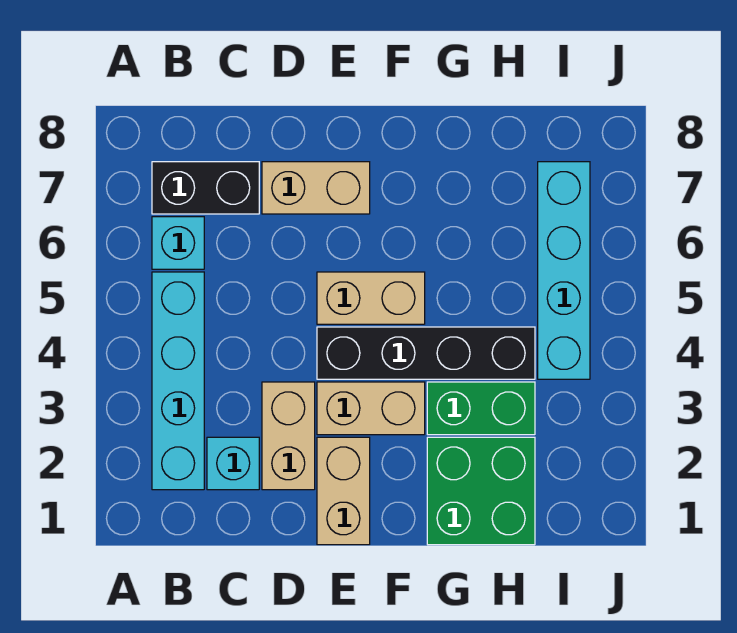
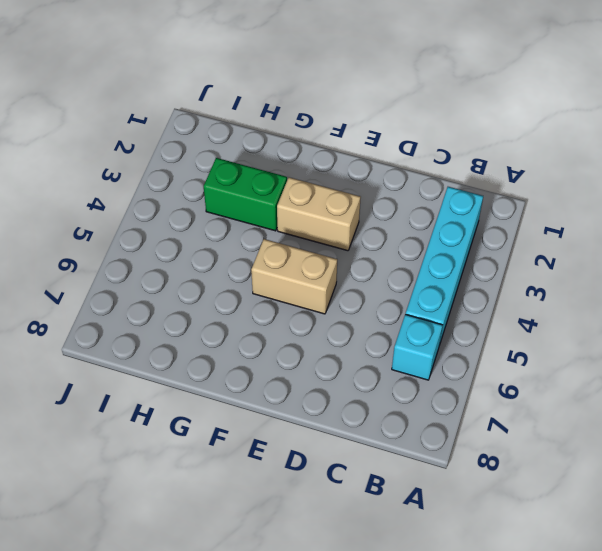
none -> black brick B7:C7 level 1
none -> cyan brick C2 level 1
none -> tan brick D2:D3 level 1

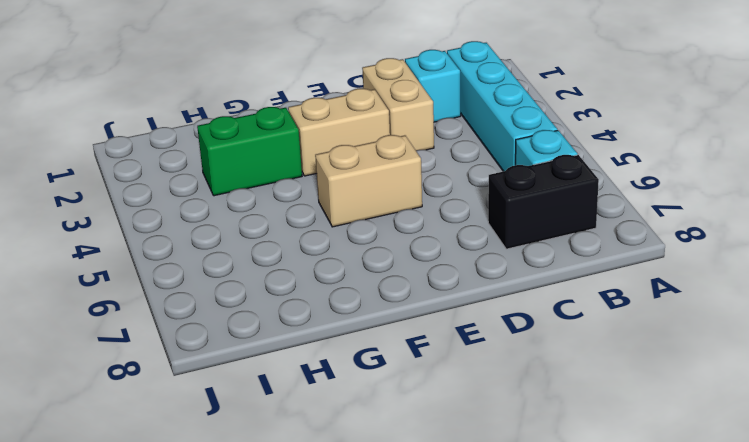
none -> tan brick D7:E7 level 1
none -> tan brick E1:E2 level 1
none -> black brick E4:H4 level 1

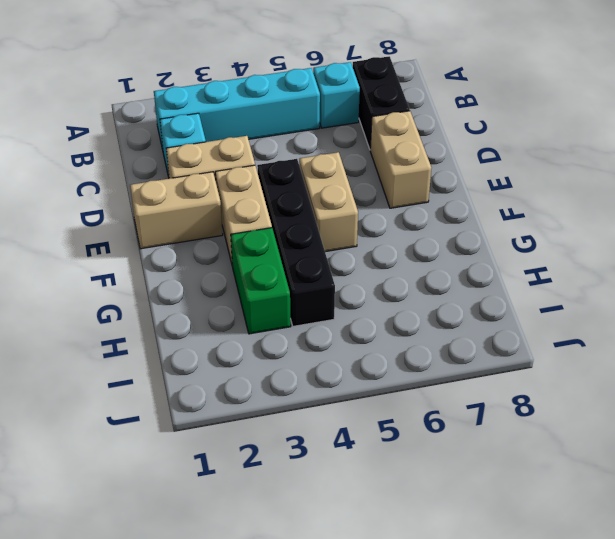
none -> green brick G1:H2 level 1
none -> cyan brick I4:I7 level 1

